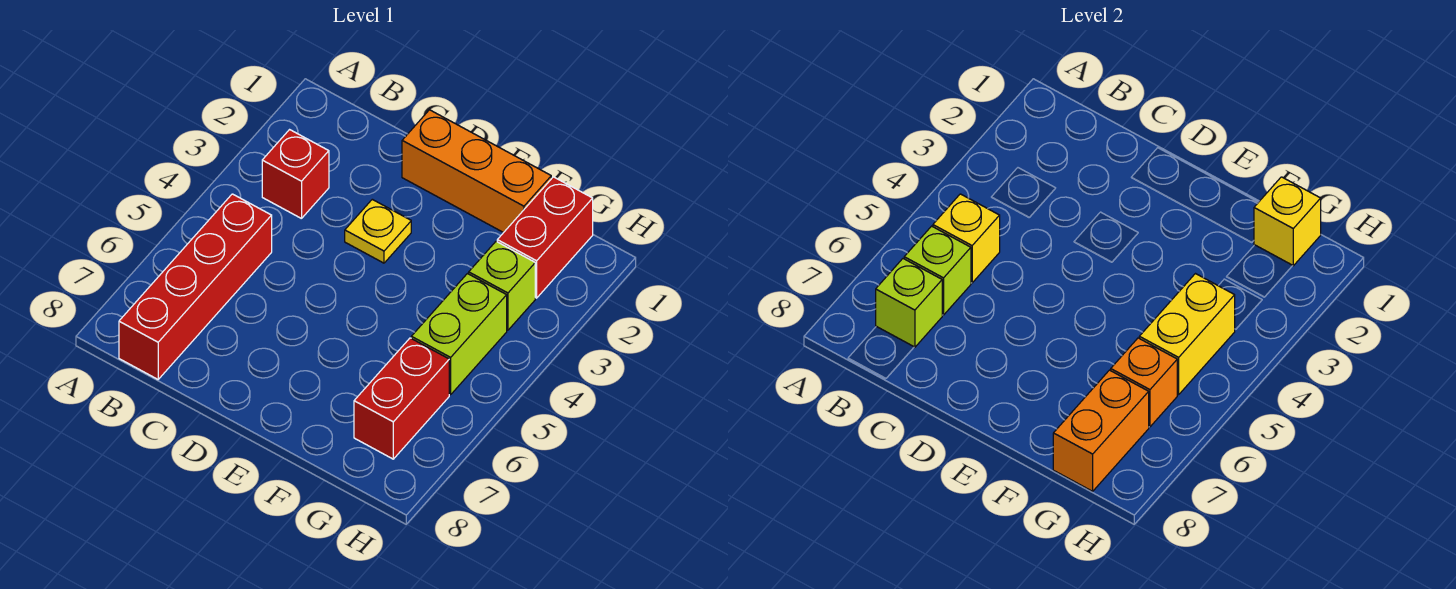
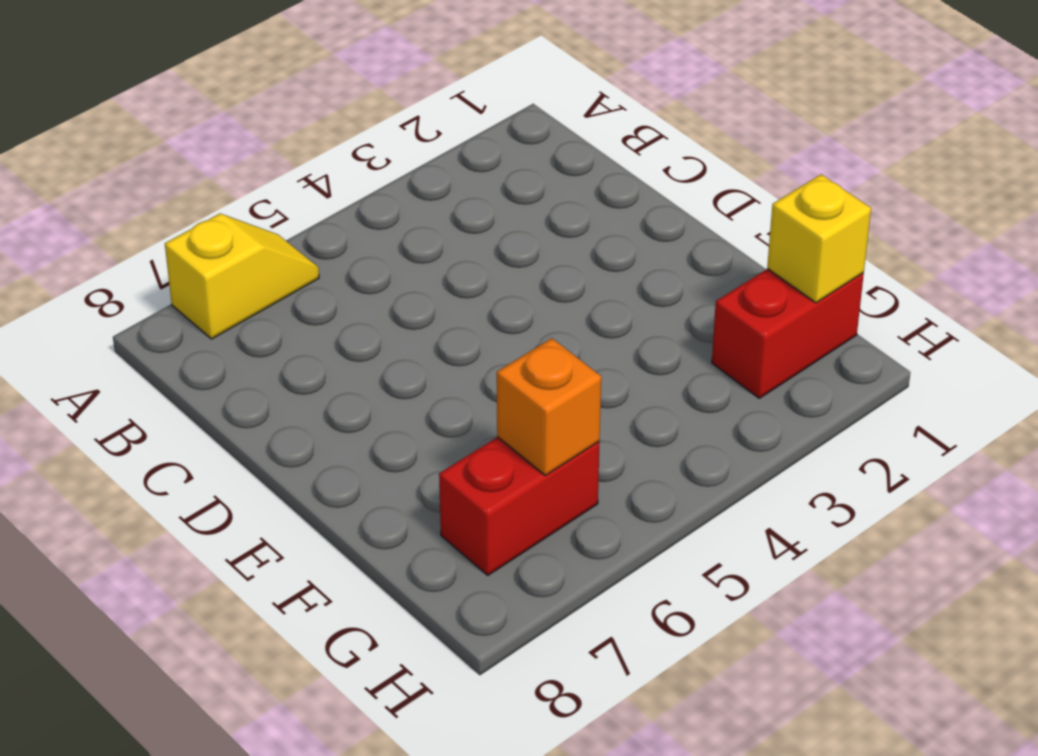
yellow slope A6:A7 level 1 top 7 -> none
none -> red brick B3 level 1
none -> red brick B5:B8 level 1
none -> orange brick D1:F1 level 1

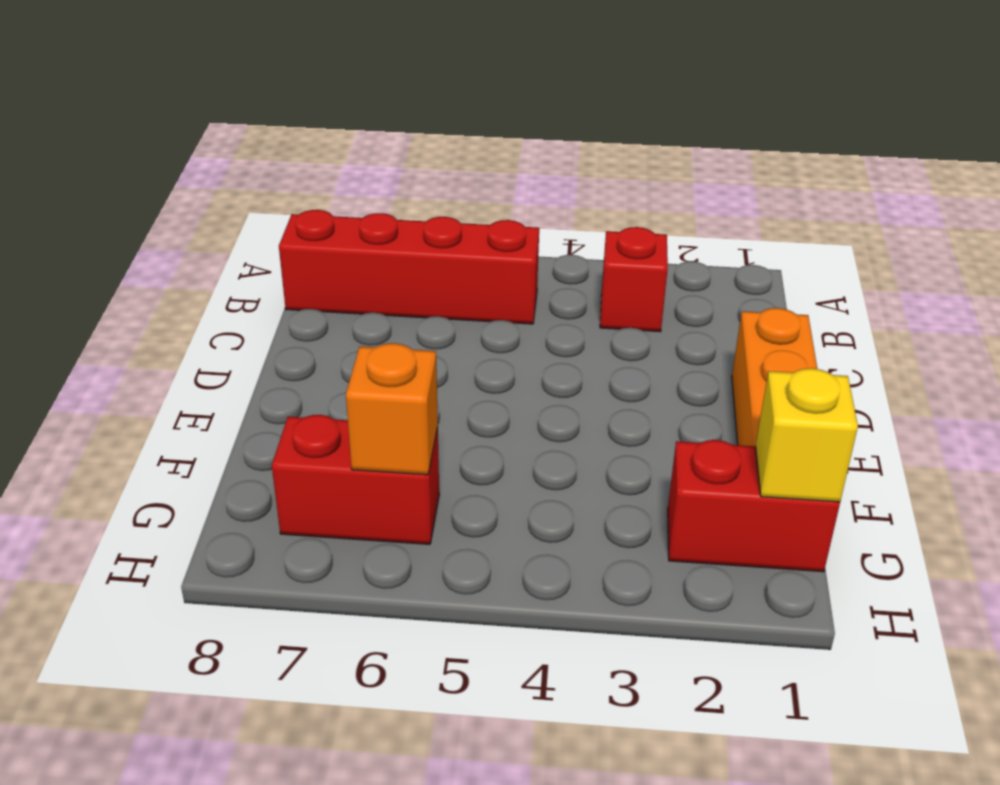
none -> yellow plate D3 level 1
none -> lime brick G3 level 1
none -> lime brick G4:G5 level 1

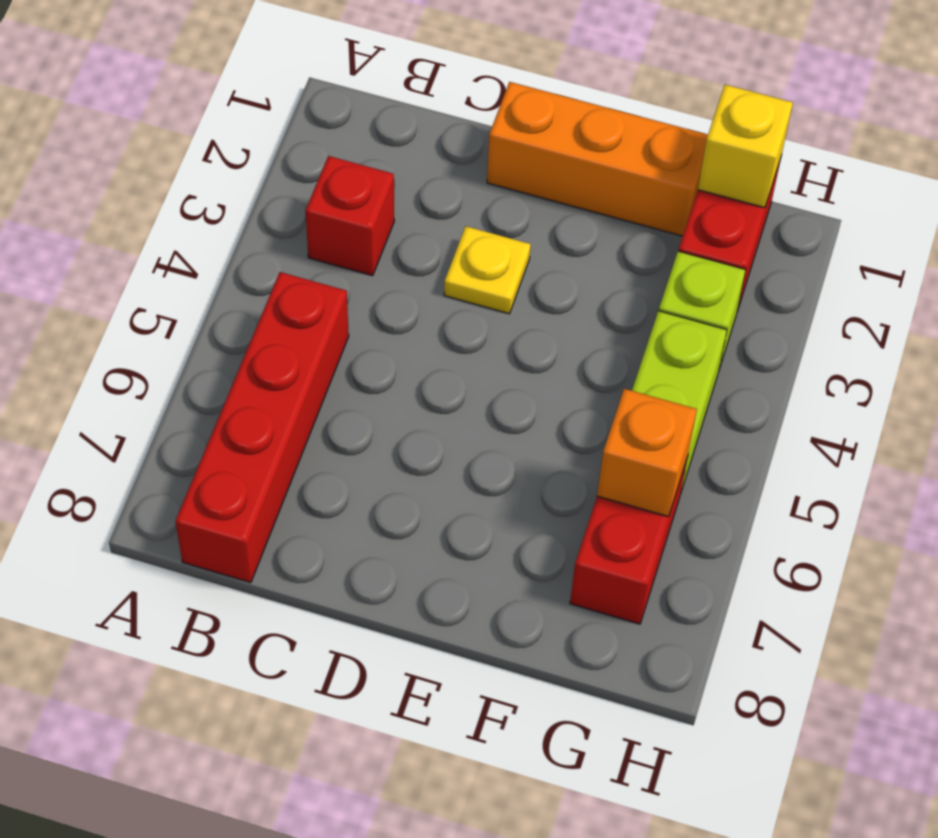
none -> yellow brick B5 level 2
none -> lime brick B6 level 2
none -> lime brick B7 level 2

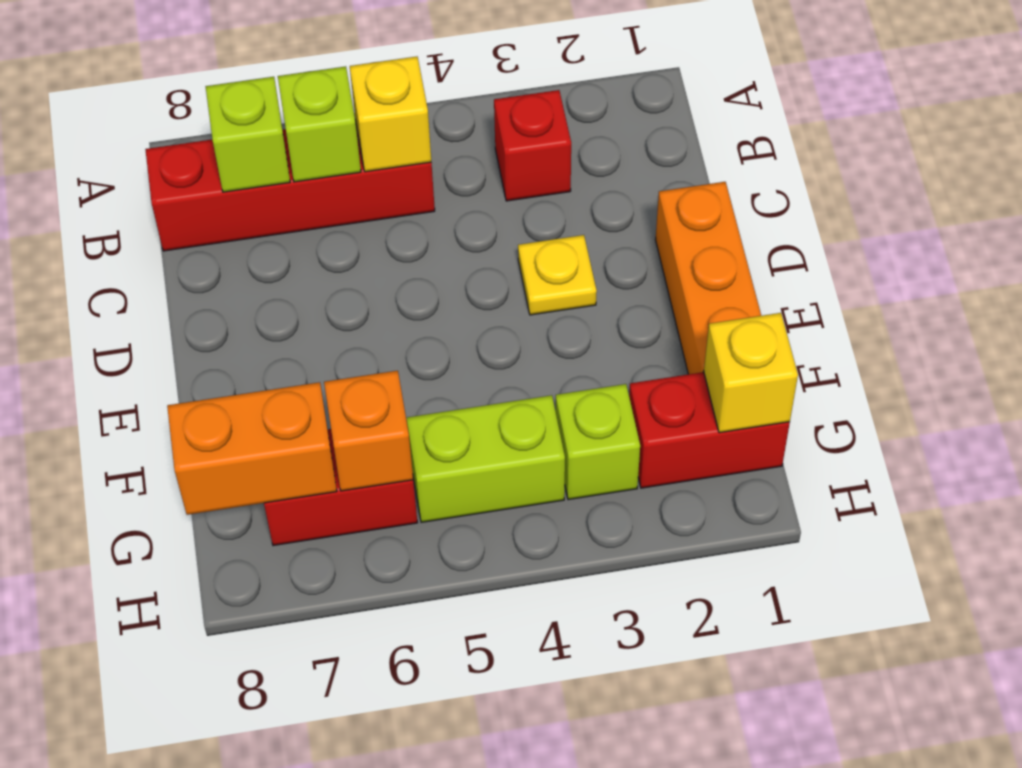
none -> yellow brick G4:G5 level 2

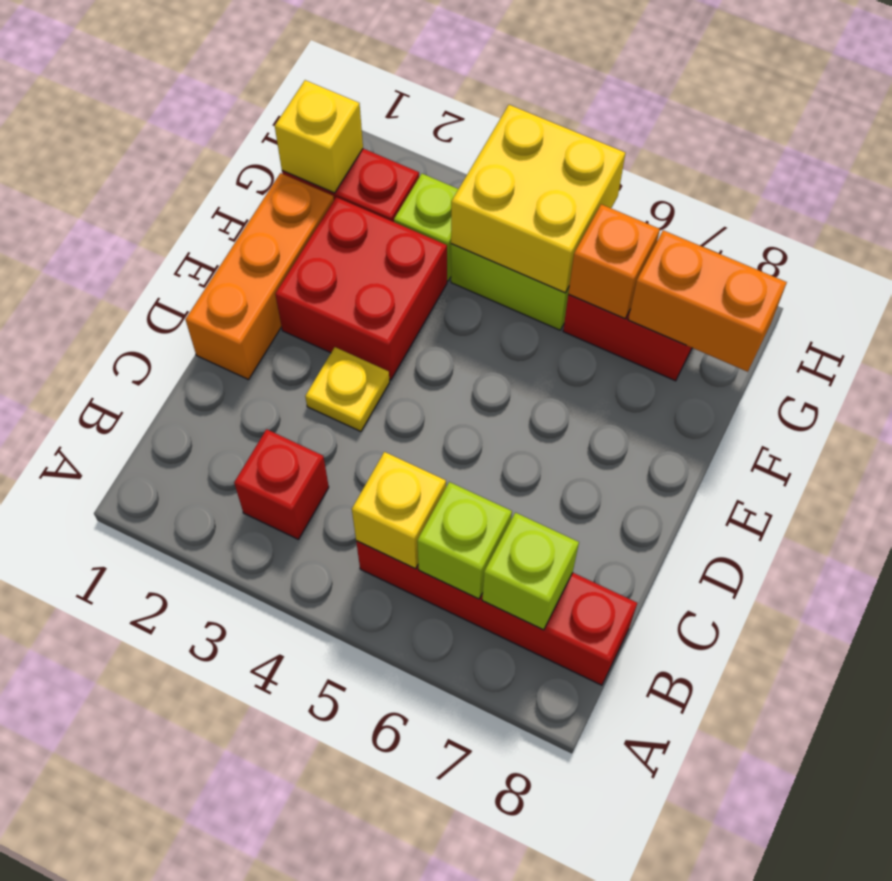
red brick E2:F3 level 1 -> none
yellow brick G4:H5 level 2 -> yellow brick G4:G5 level 2

